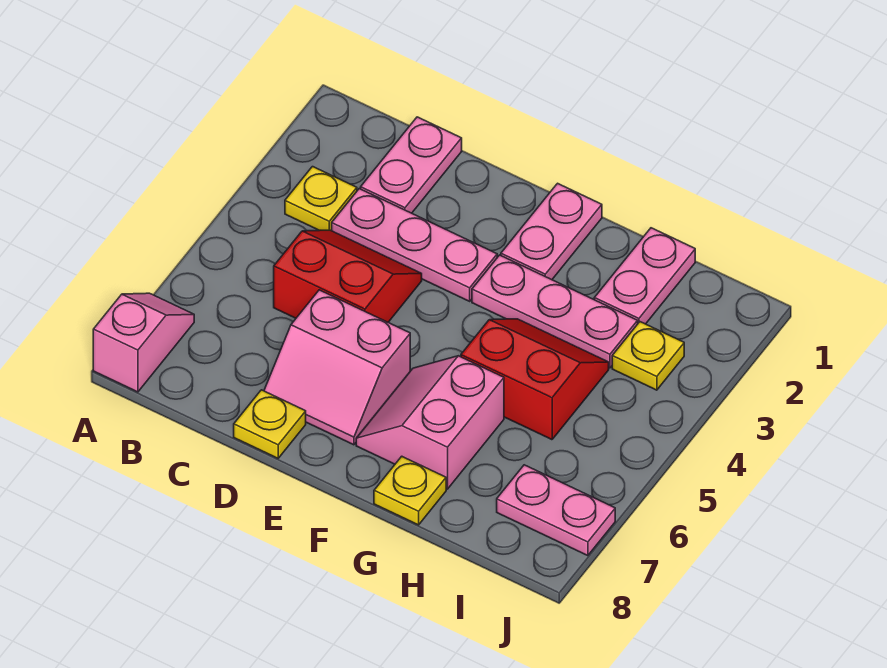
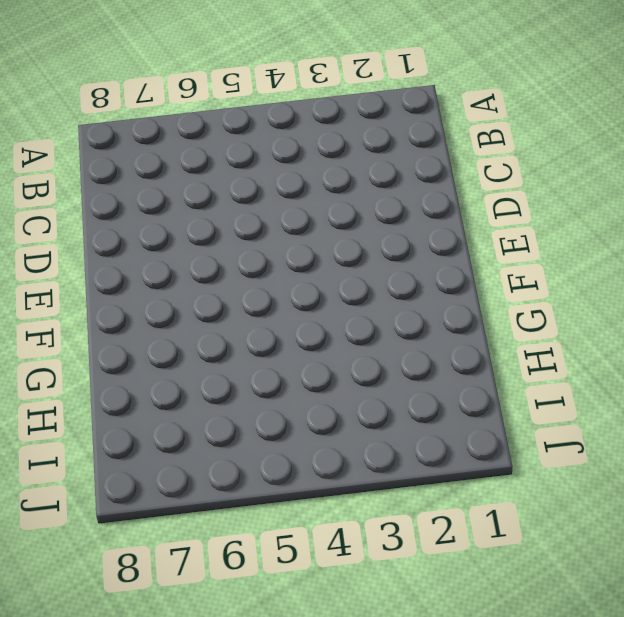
none -> pink slope A7:A8 level 1 top 8
none -> yellow plate B3 level 1
none -> pink plate C1:C2 level 1

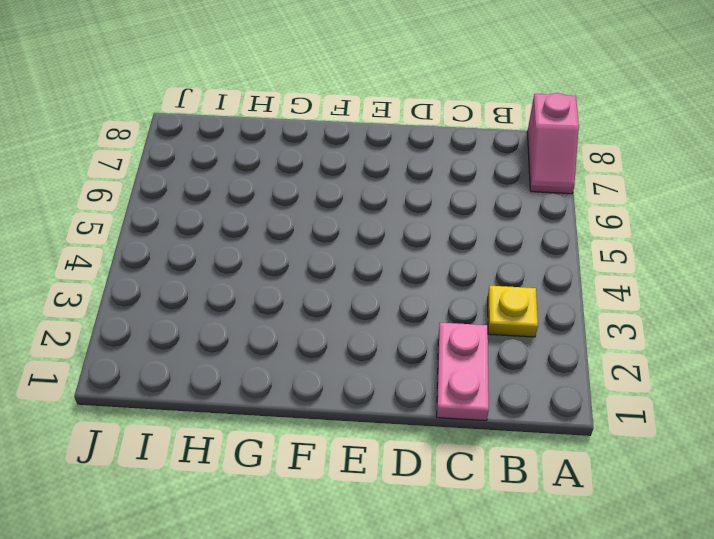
none -> pink plate C3:E3 level 1
none -> red slope C4:D5 level 1 top 5
none -> pink slope D6:E7 level 1 top 6

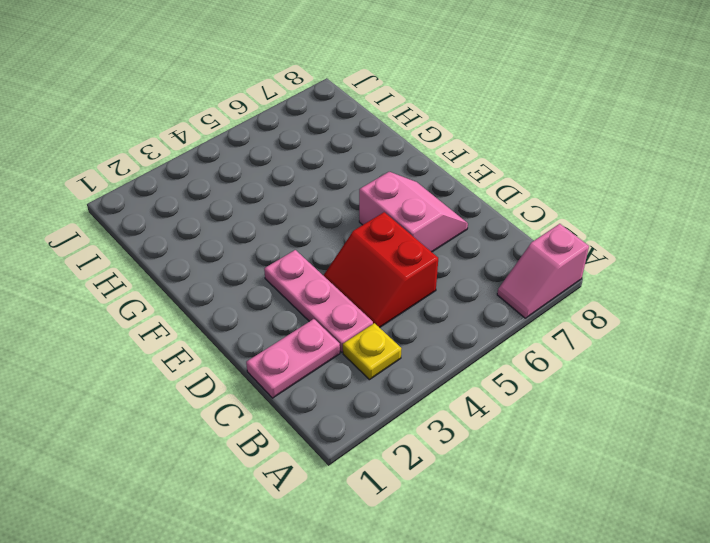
none -> yellow plate D8 level 1
none -> pink plate F1:F2 level 1
none -> pink plate F3:H3 level 1

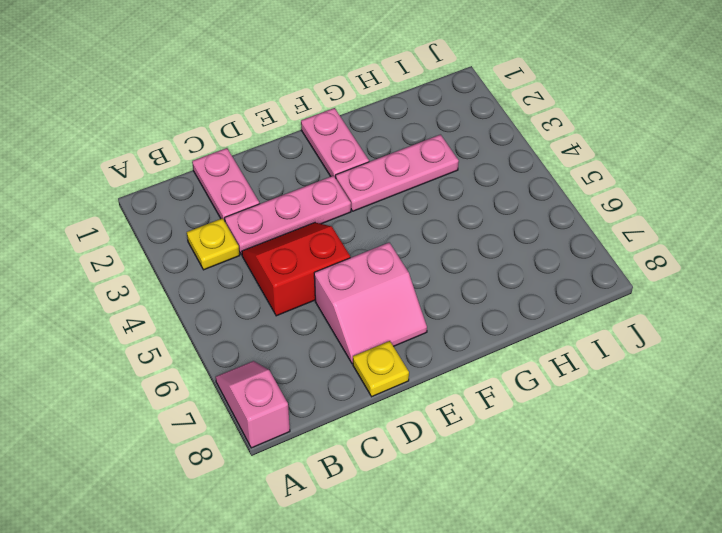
none -> pink slope F6:G7 level 1 top G
none -> red slope G4:H5 level 1 top 5
none -> yellow plate G8 level 1

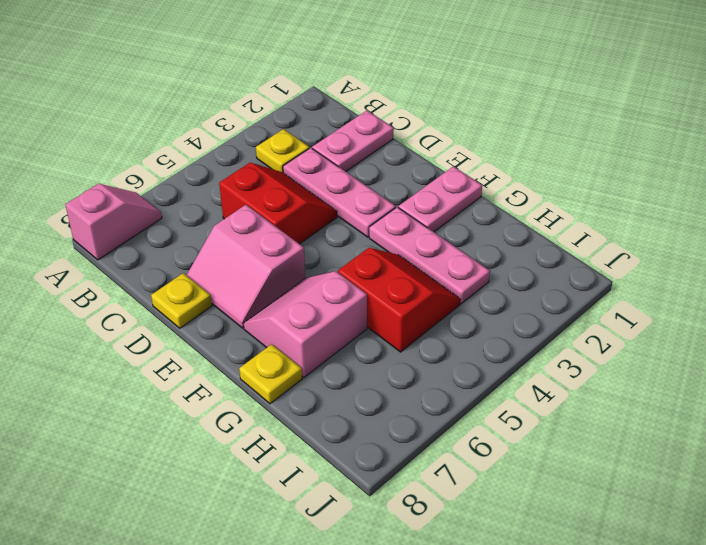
none -> pink plate H1:H2 level 1
none -> yellow plate I3 level 1
none -> pink plate I7:J7 level 1

